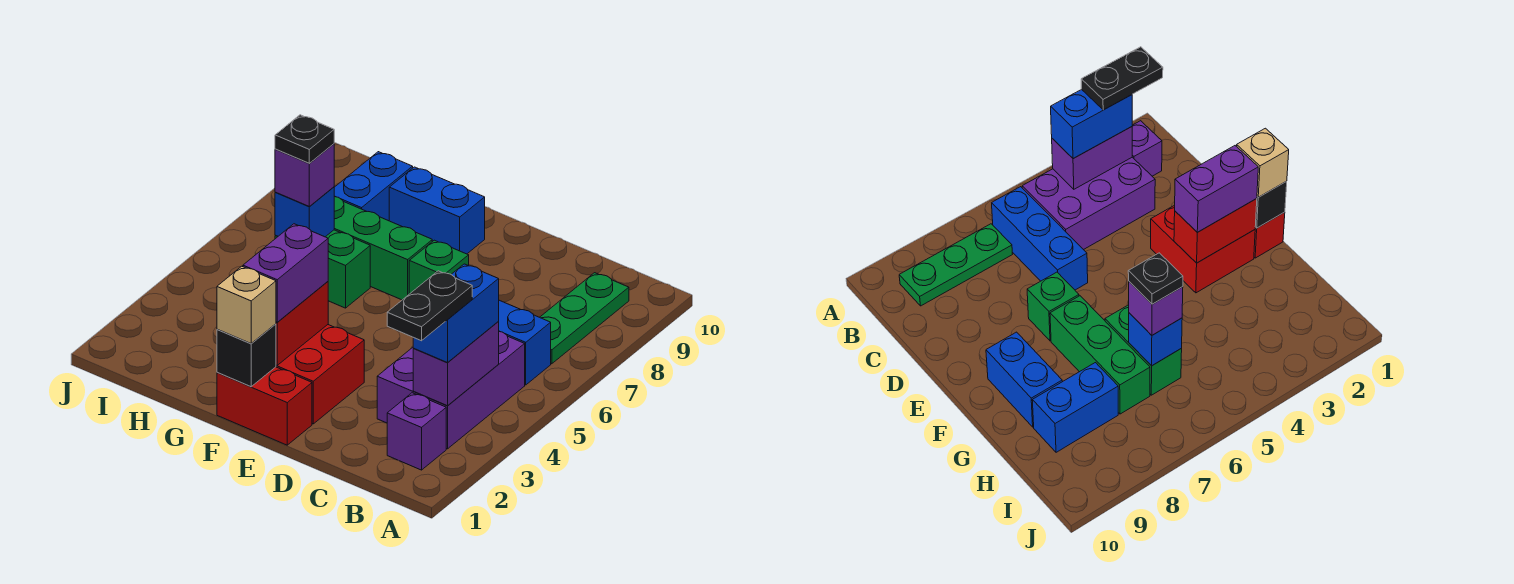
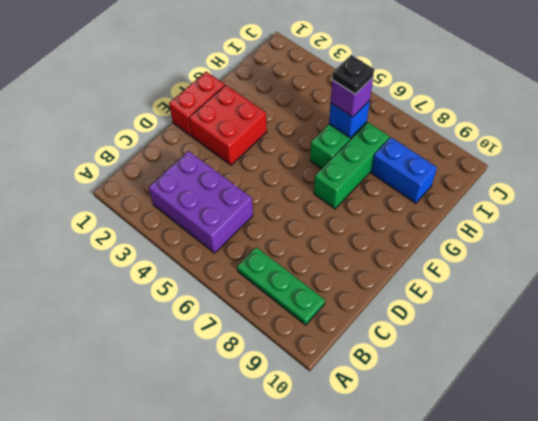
none -> purple brick B2 level 1
none -> blue brick B6:D6 level 1
none -> green brick E7 level 1

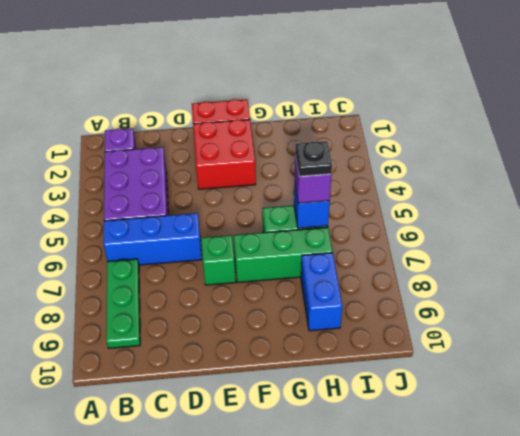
none -> blue brick F9:G9 level 1
none -> purple brick B3:B4 level 2
none -> black brick F1 level 2

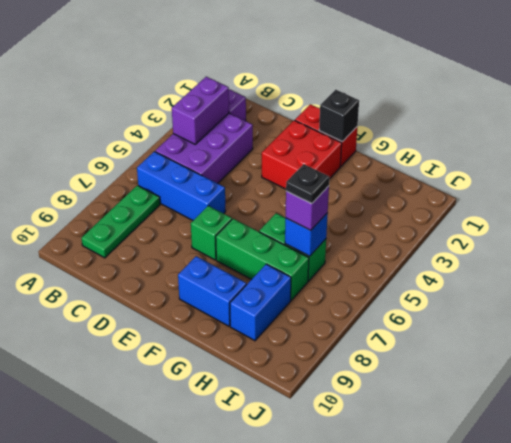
none -> red brick F2:F3 level 2
none -> blue brick B3:B4 level 3
none -> tan brick F1 level 3

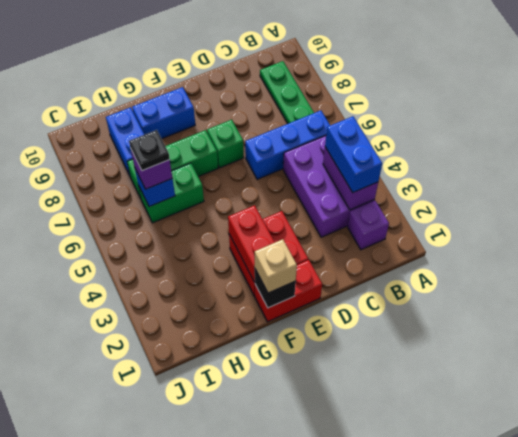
none -> purple brick F2:F3 level 3
none -> black plate B2:B3 level 4

